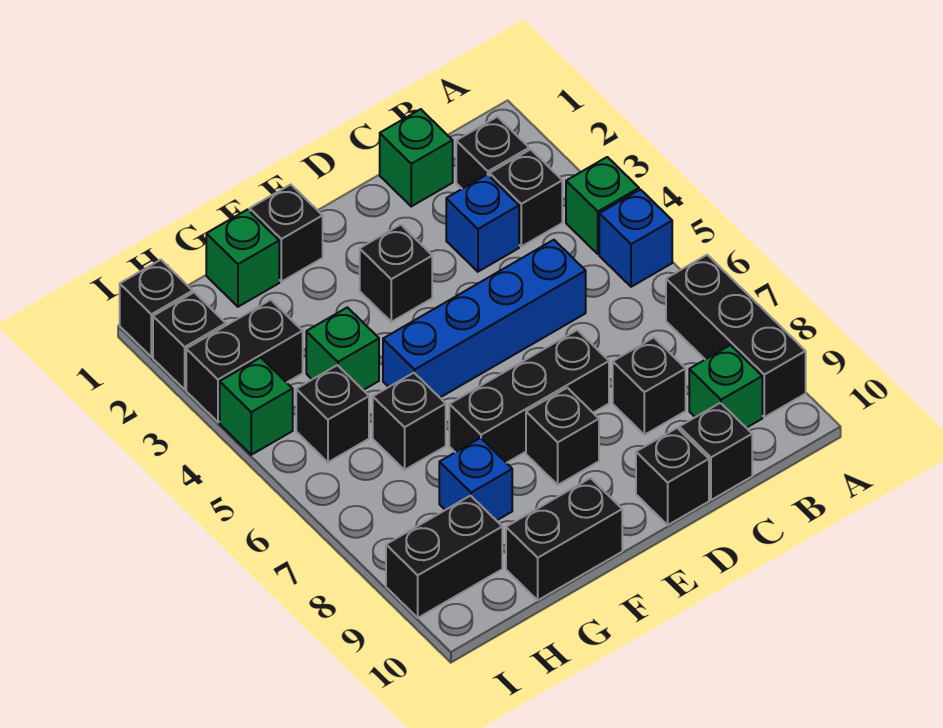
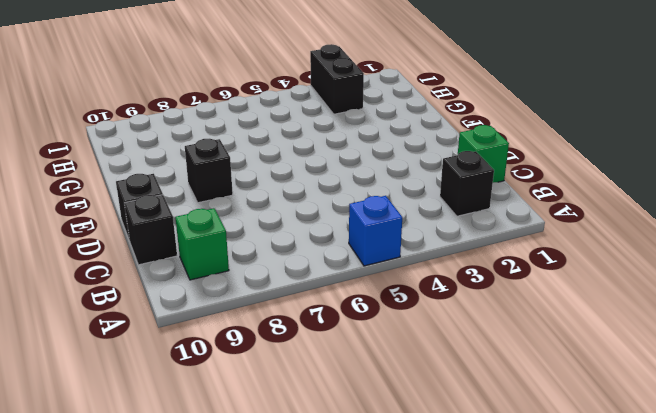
none -> green brick A4 level 1
none -> black brick A7:A9 level 1
none -> black brick B3 level 1

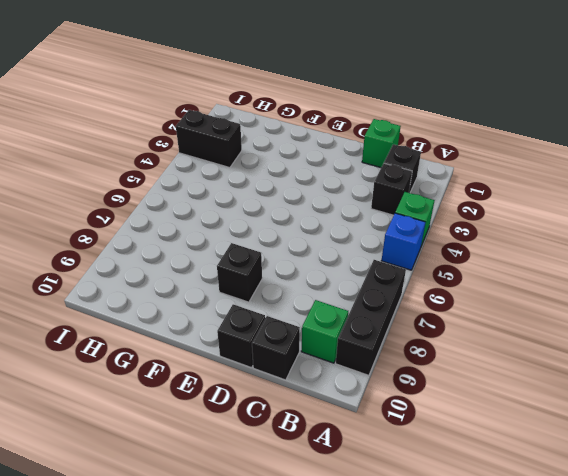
none -> blue brick C3 level 1
none -> blue brick C5:F5 level 1
none -> black brick C8 level 1

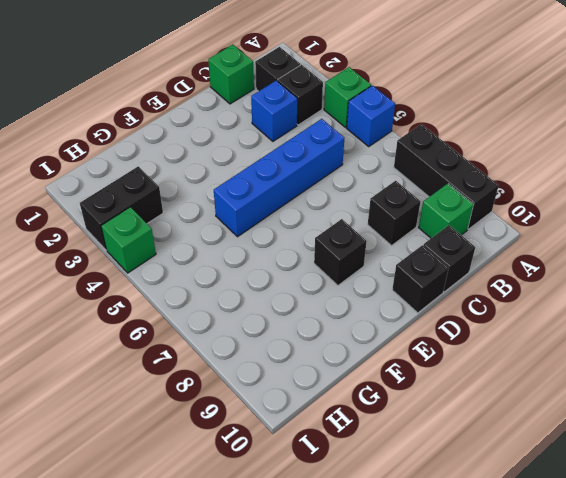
none -> black brick D7:F7 level 1
none -> black brick E3 level 1
none -> black brick F1 level 1

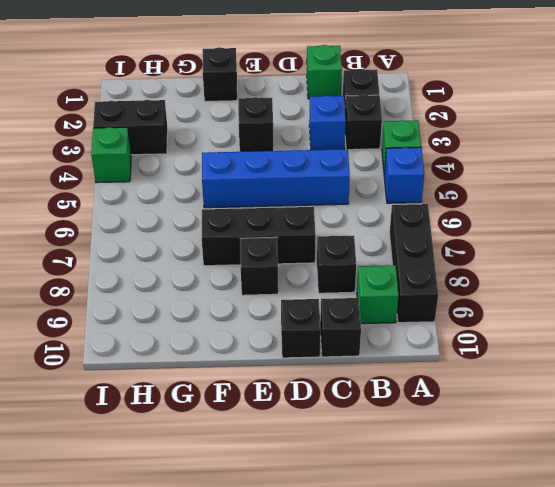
none -> black brick F10:G10 level 1
none -> green brick G1 level 1
none -> green brick G4 level 1

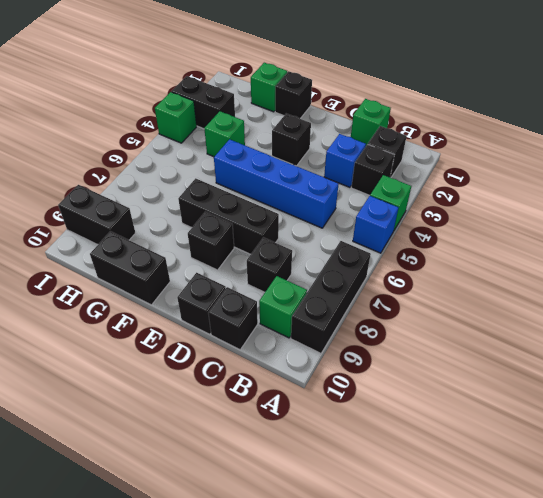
none -> black brick G6 level 1
none -> blue brick G8 level 1
none -> black brick H5 level 1

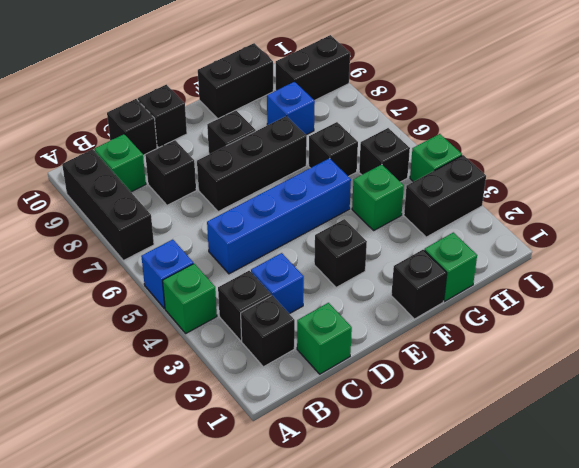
none -> black brick I1 level 1
none -> black brick I2 level 1

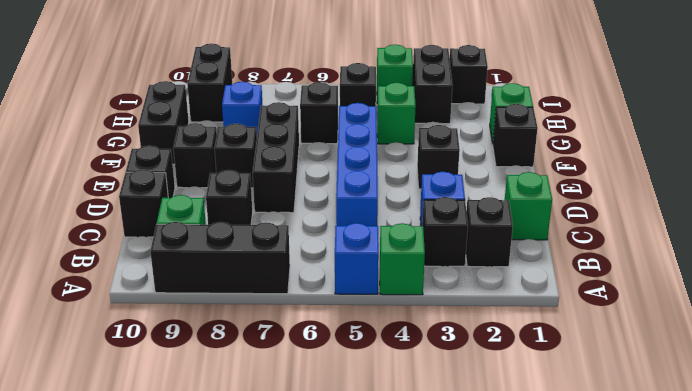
black brick E9 level 1 -> black brick I1 level 1

